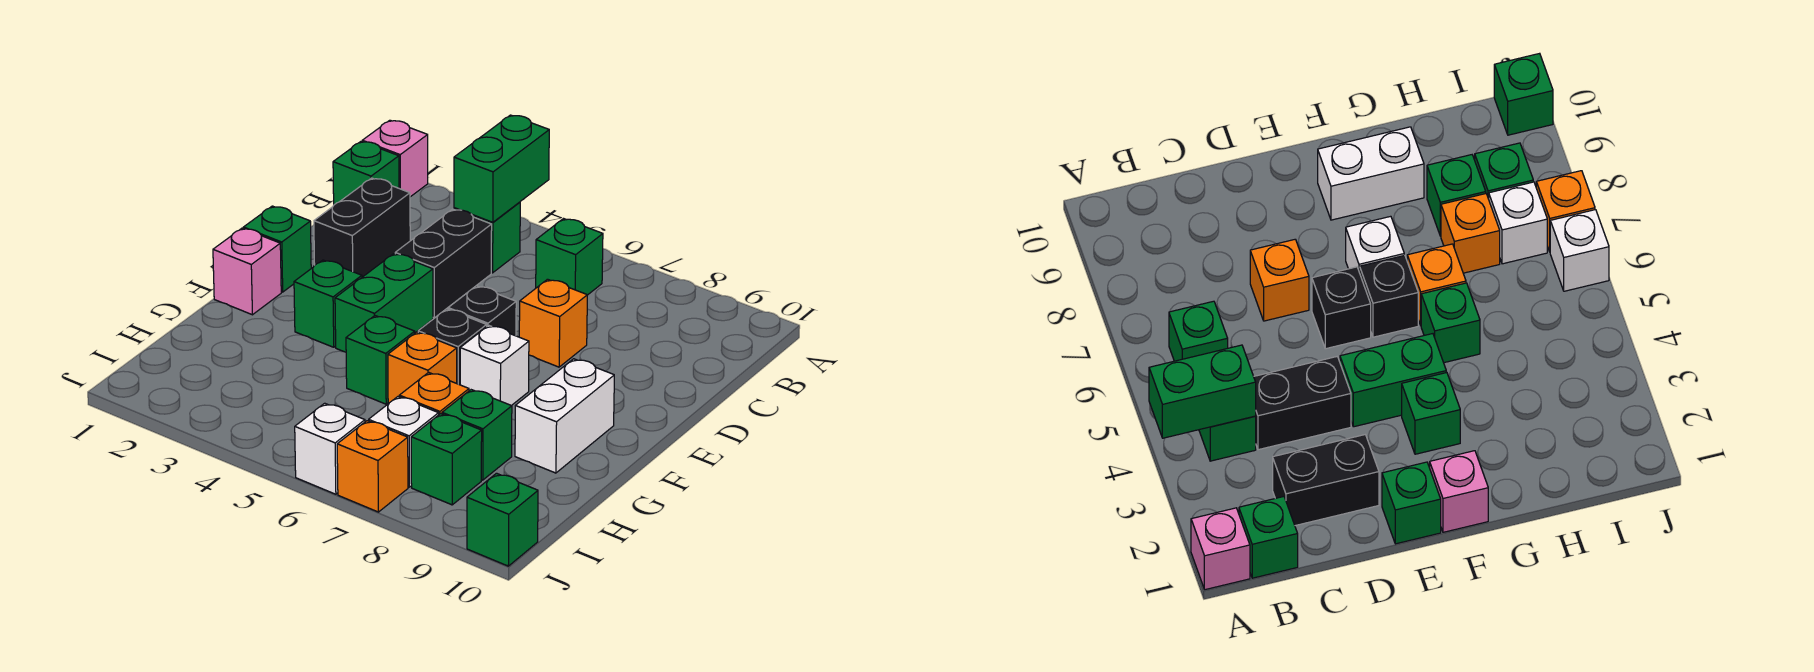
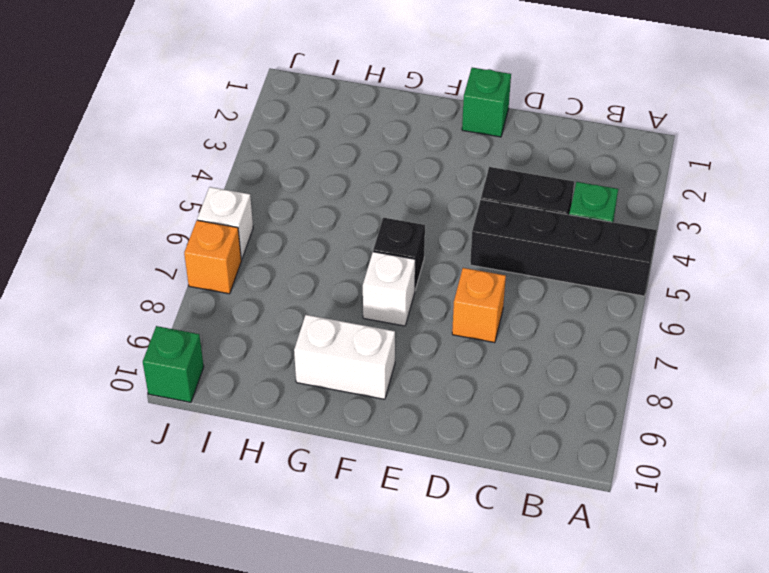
black brick A5:D5 level 1 -> none
none -> pink brick A1 level 1
none -> green brick B1 level 1
none -> green brick B6 level 1

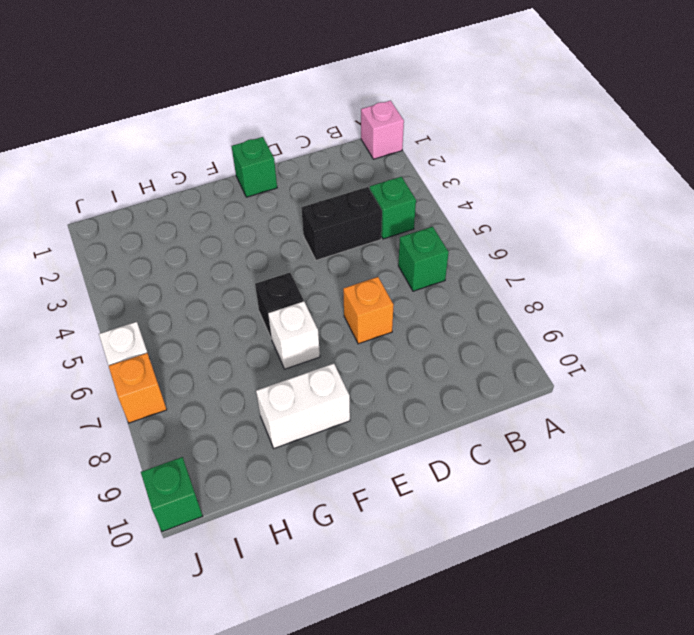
none -> green brick B1 level 1
none -> black brick C2:D2 level 1
none -> green brick E4:F4 level 1

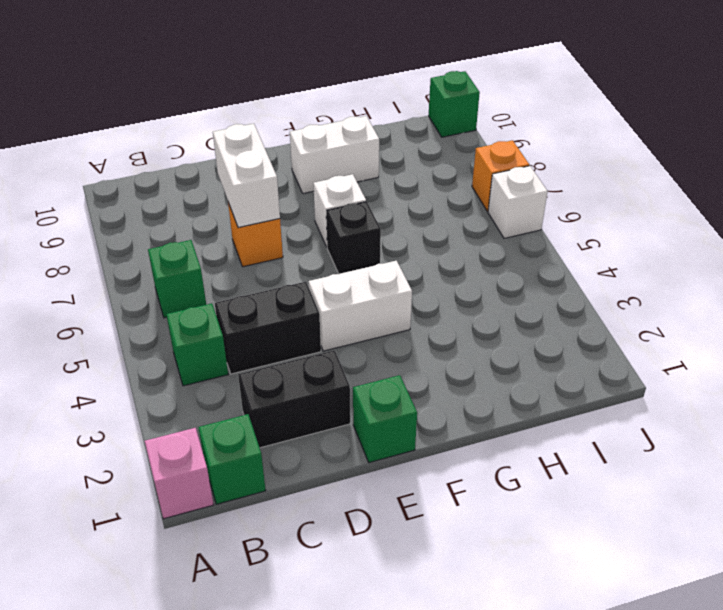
white brick D7:D8 level 2 -> none
white brick E4:F4 level 1 -> green brick E4:F4 level 1
none -> black brick E6 level 1
none -> pink brick F1 level 1
none -> green brick F3 level 1

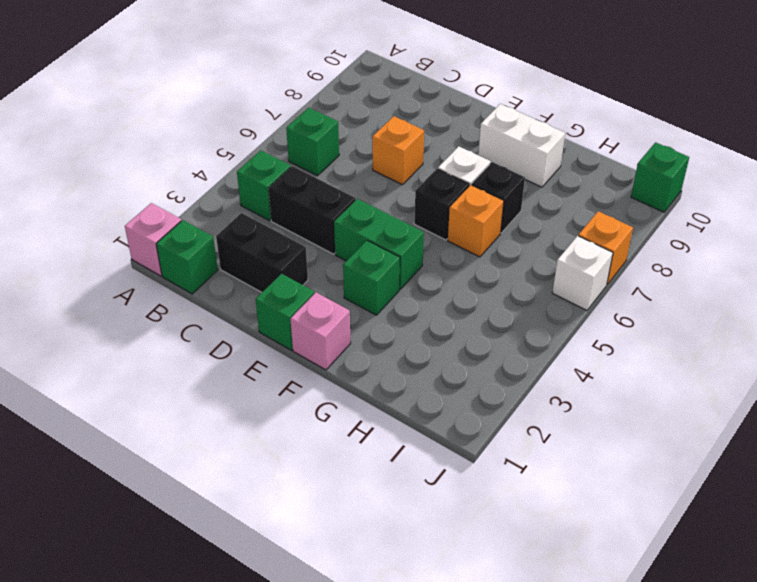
black brick G7 level 1 -> black brick E6 level 1
none -> green brick G5 level 1
none -> orange brick H7 level 1
none -> green brick H8 level 1

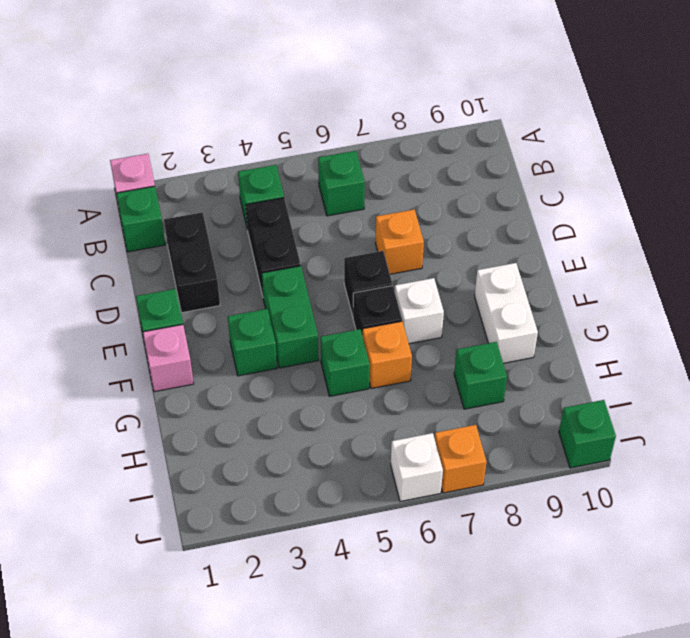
none -> orange brick H7 level 1
none -> white brick I7 level 1
none -> green brick I8 level 1

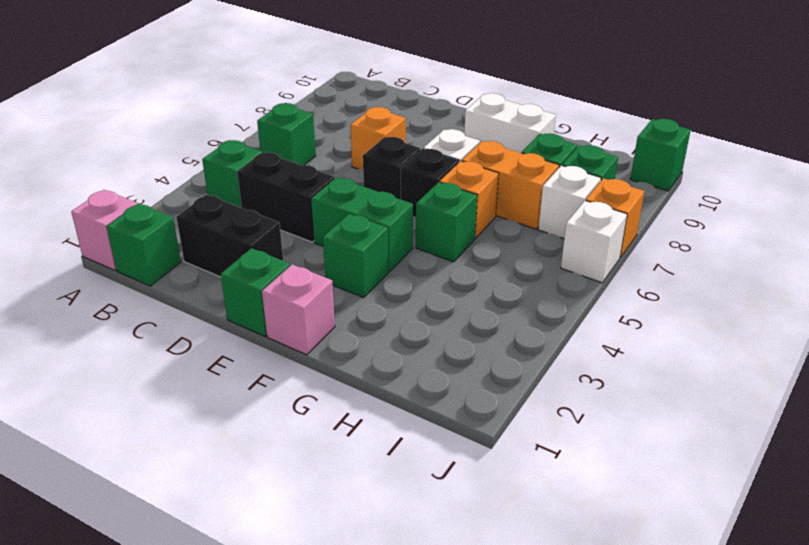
orange brick G7:H7 level 1 -> orange brick H7 level 1
none -> green brick A4:B4 level 2

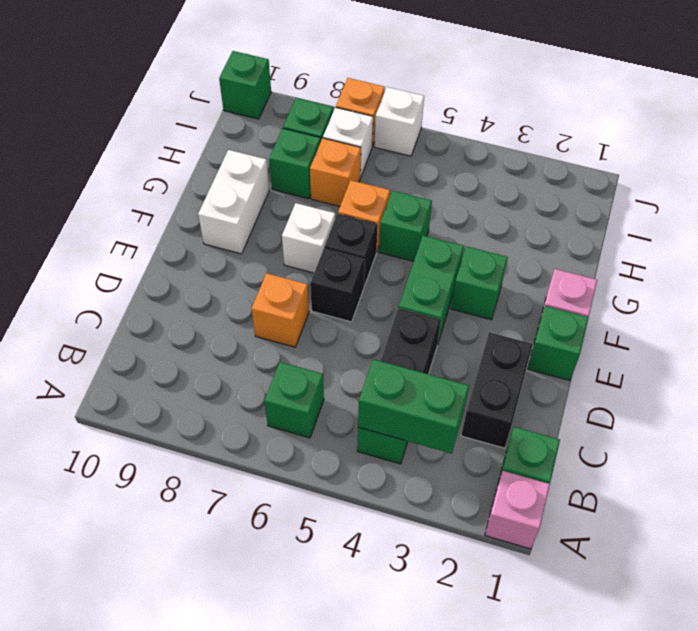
green brick B3:B4 level 2 -> green brick A4:B4 level 2

